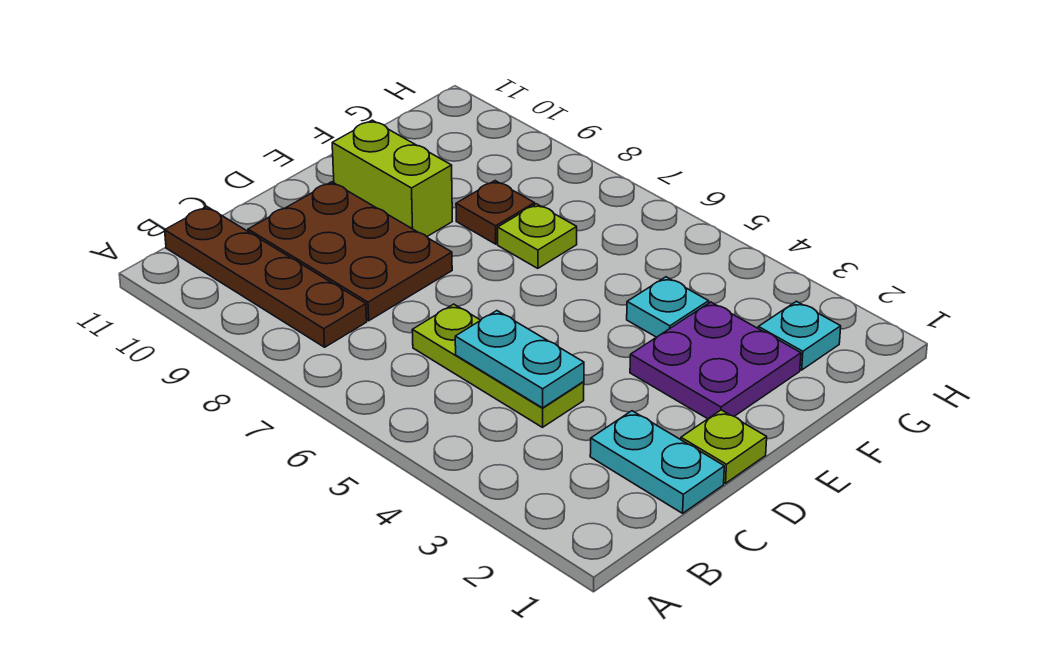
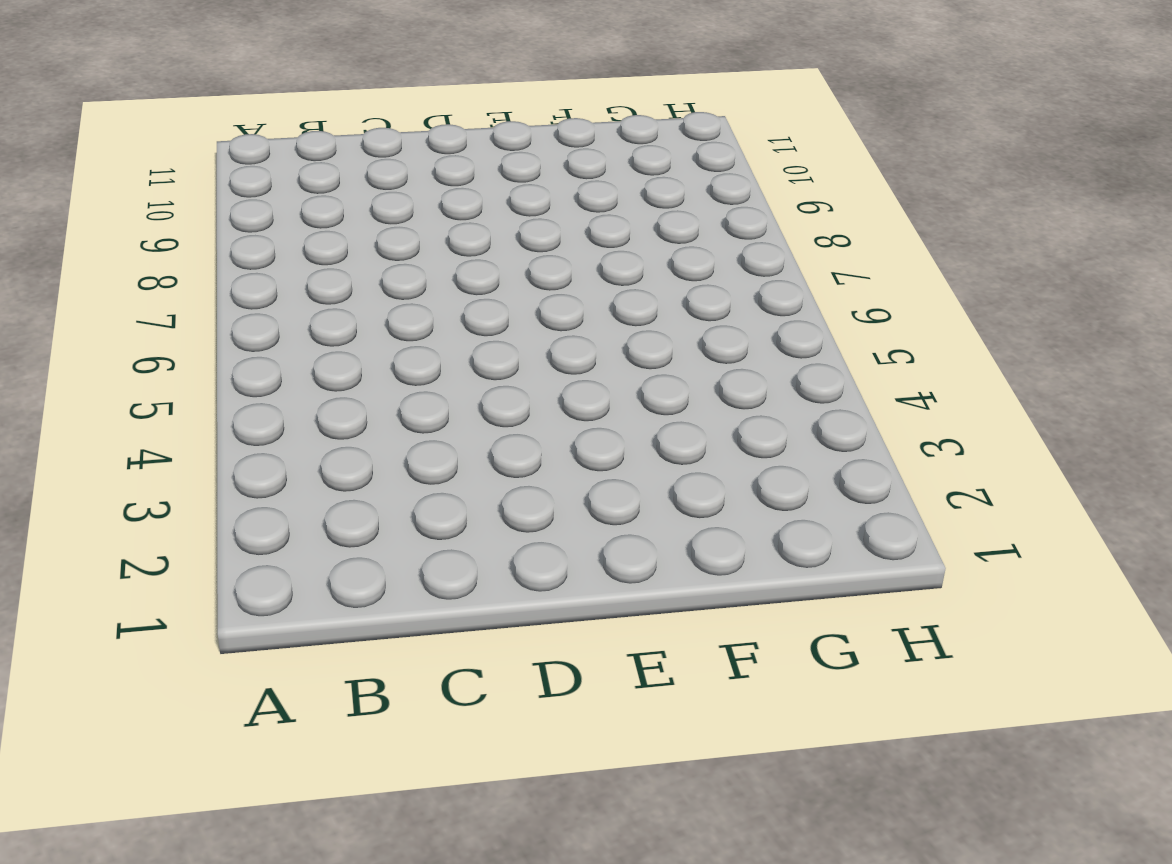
none -> brown plate B8:B11 level 1
none -> cyan plate C1:C2 level 1
none -> lime plate C4:C6 level 1

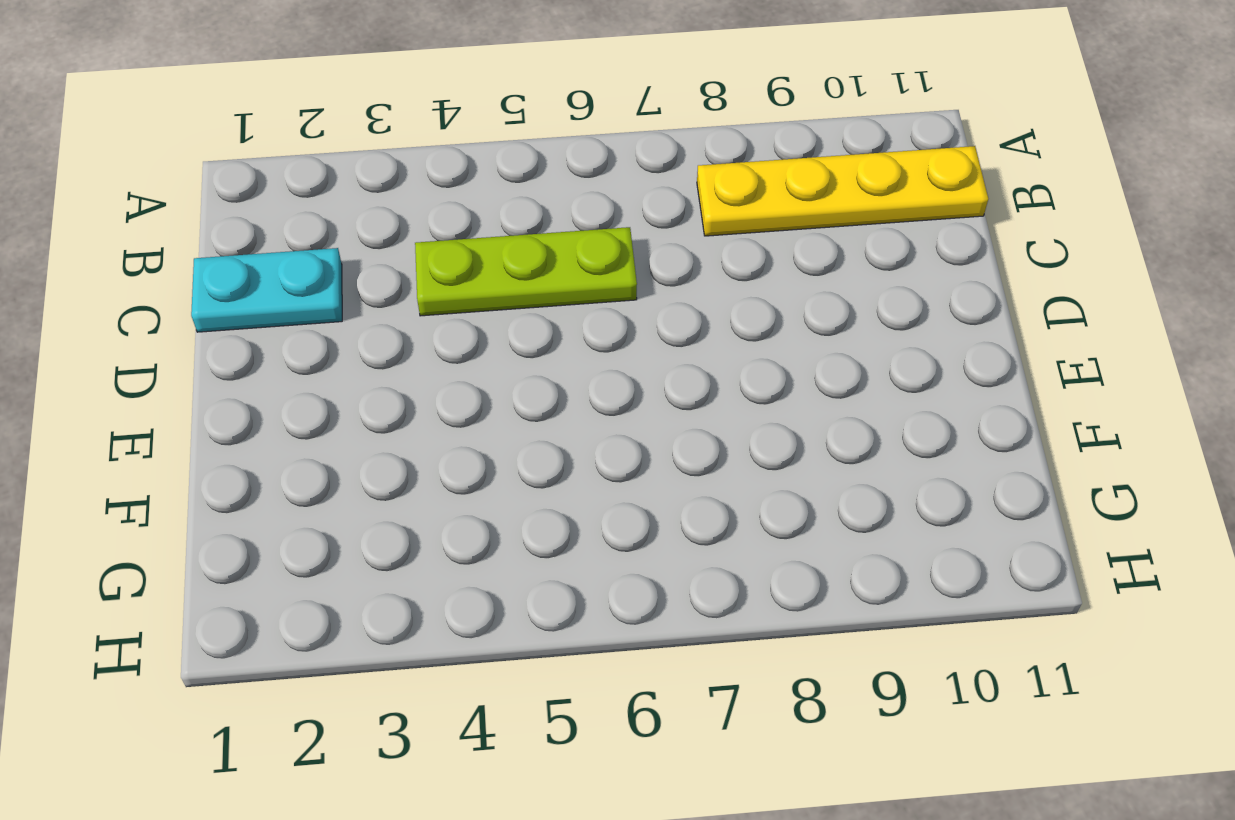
yellow plate B8:B11 level 1 -> brown plate B8:B11 level 1
none -> brown plate C8:D10 level 1
none -> lime plate D1 level 1
none -> purple plate E2:F3 level 1

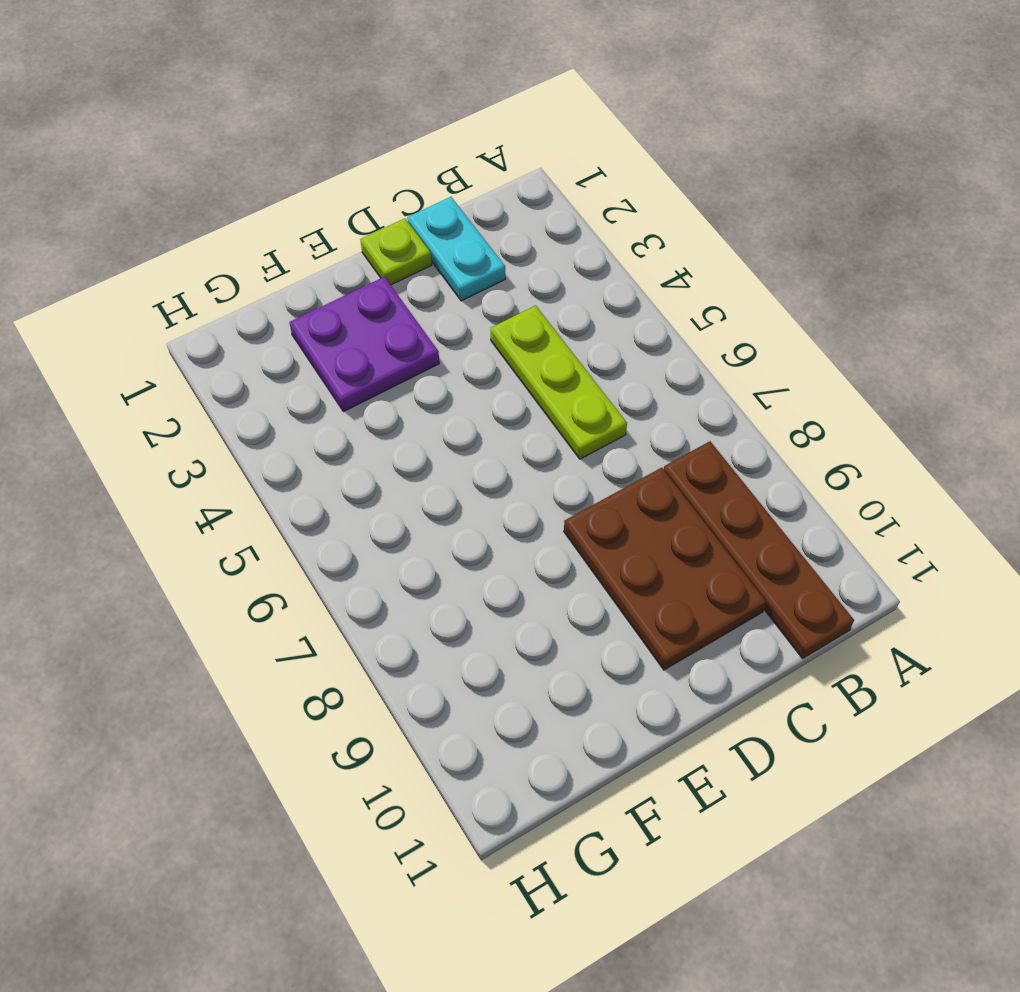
none -> lime brick E9:E10 level 1
none -> cyan plate F4 level 1
none -> lime plate F7 level 1

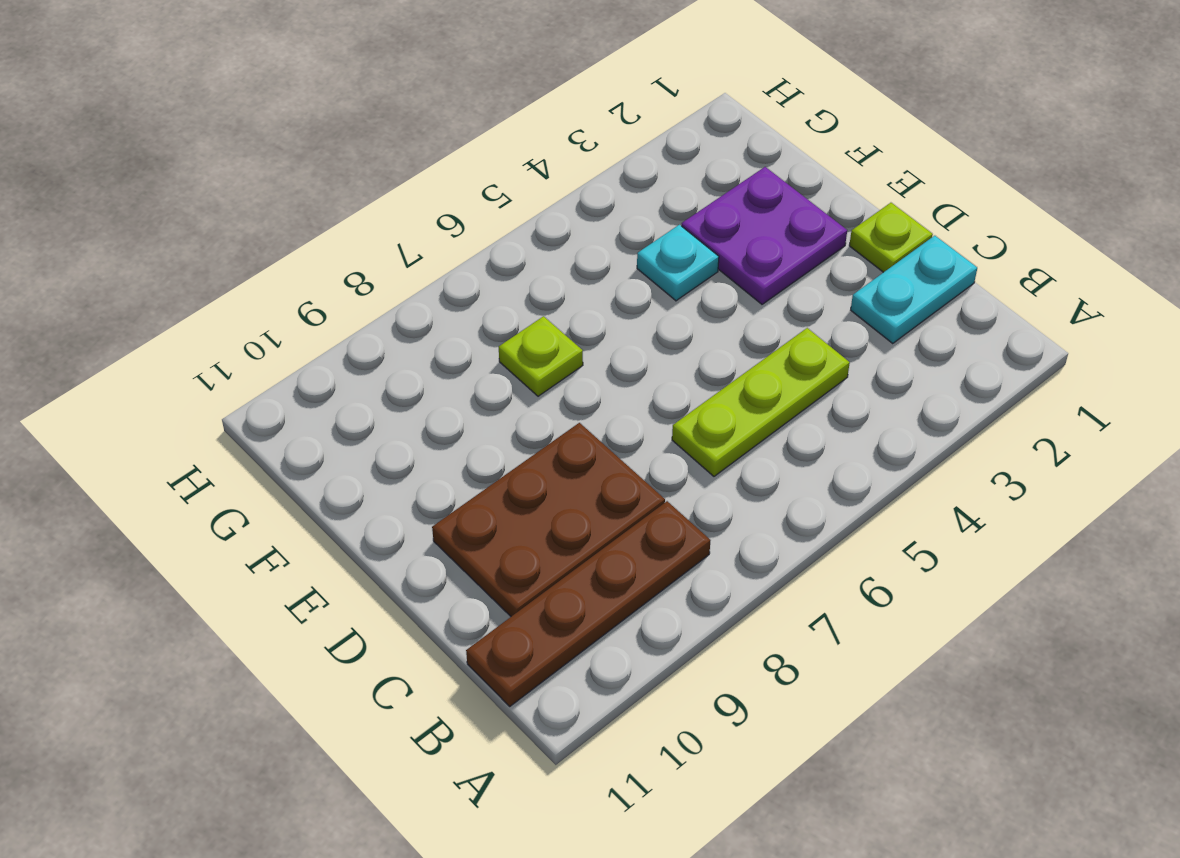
none -> lime brick E9:E10 level 1
none -> brown plate F8 level 1
none -> cyan plate G2 level 1

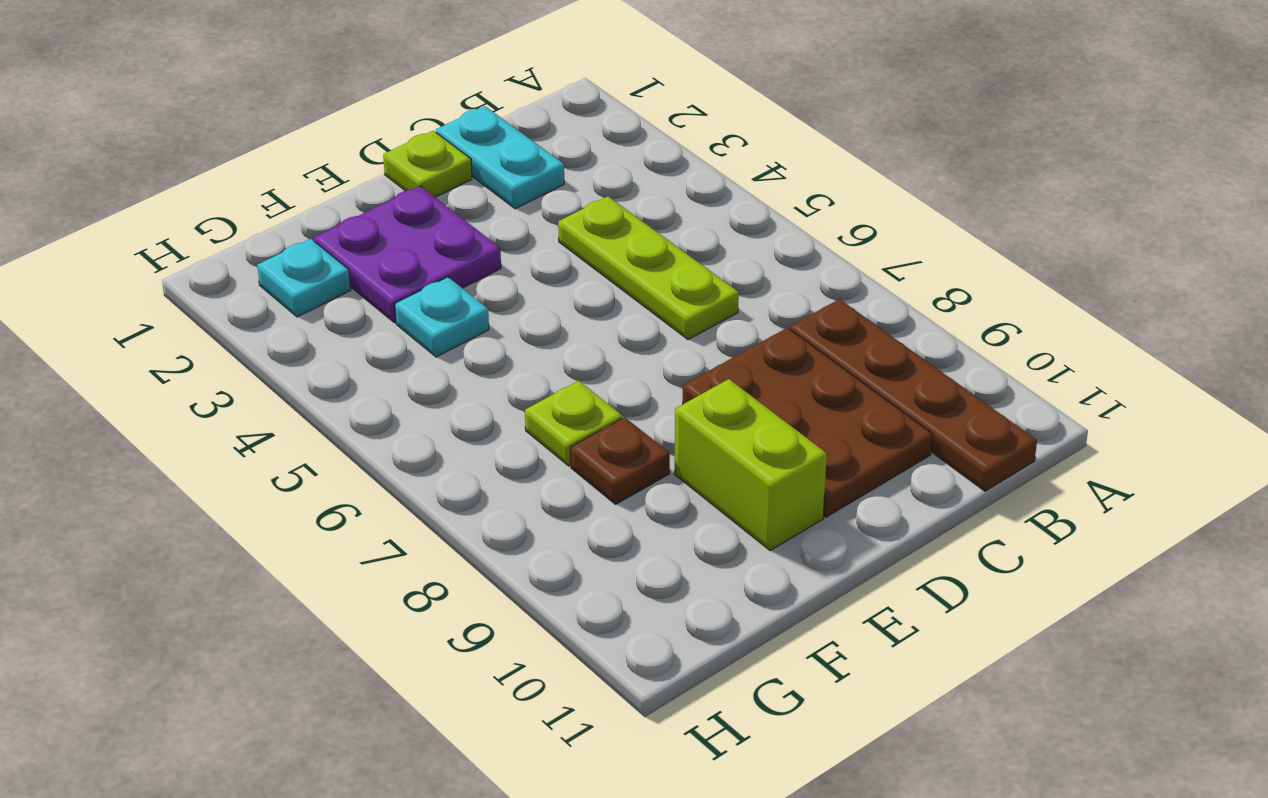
none -> cyan plate C4:C5 level 2

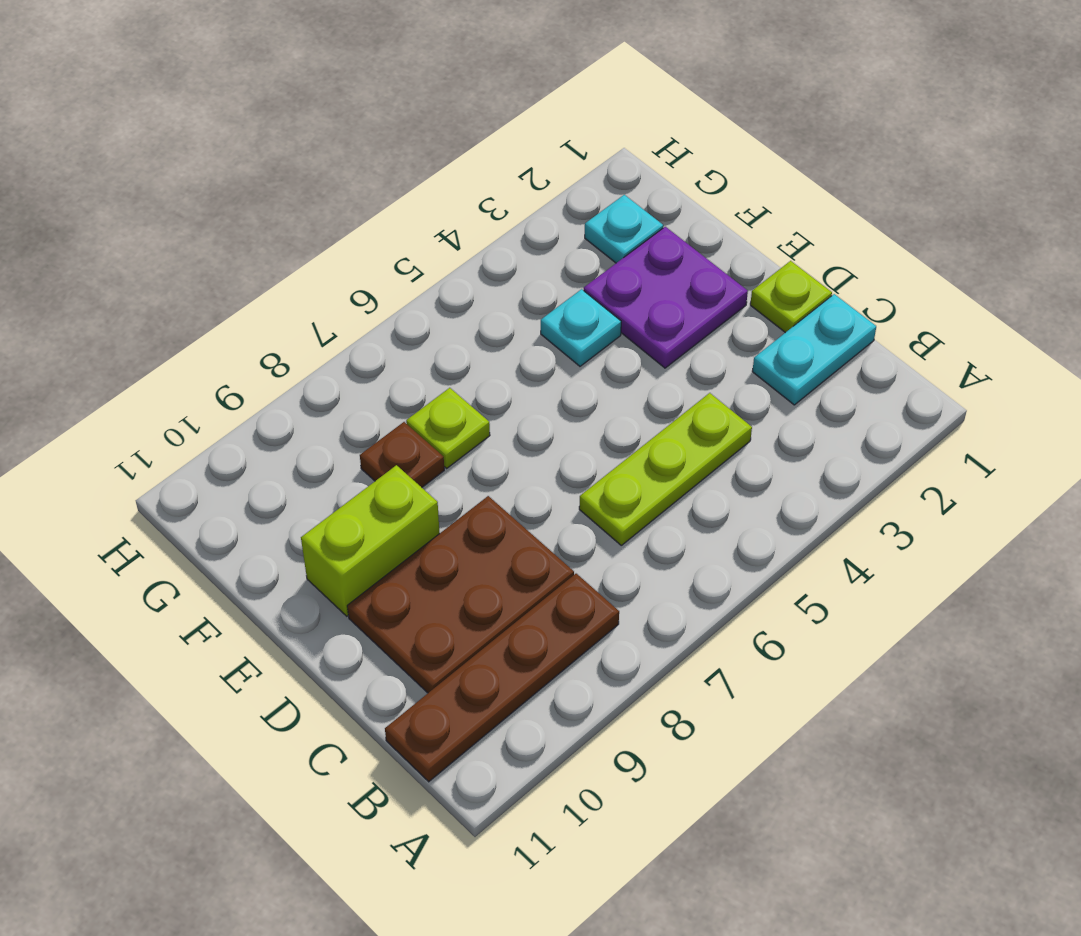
none -> cyan plate C4:C5 level 2

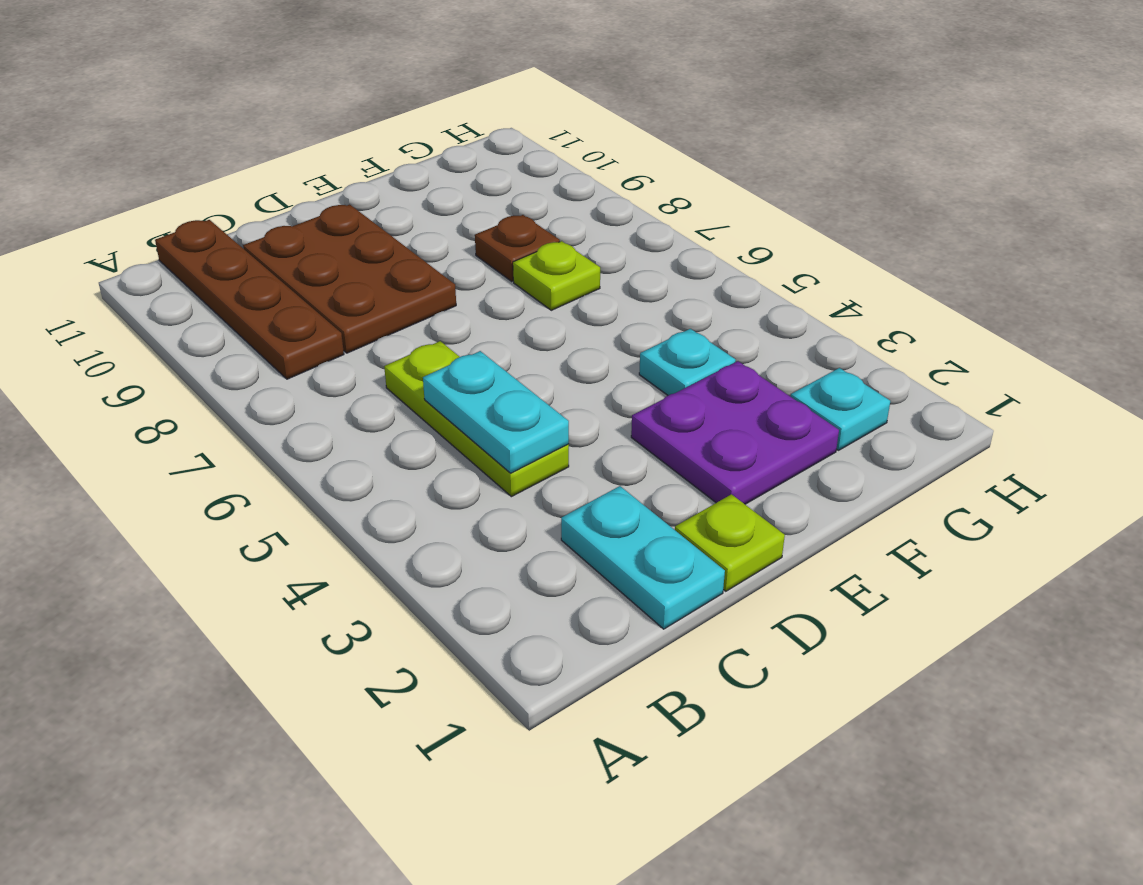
none -> lime brick E9:E10 level 1

